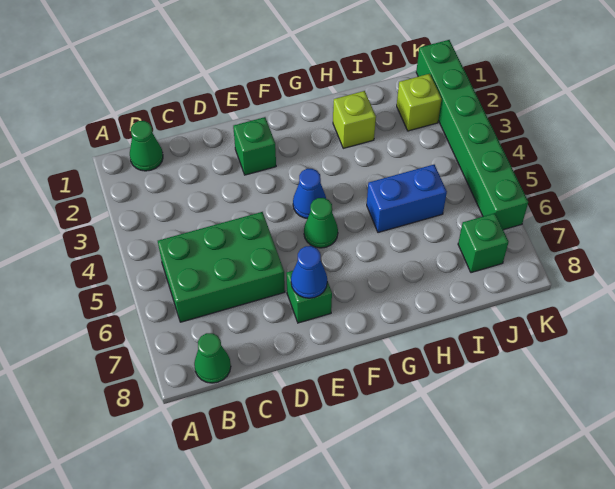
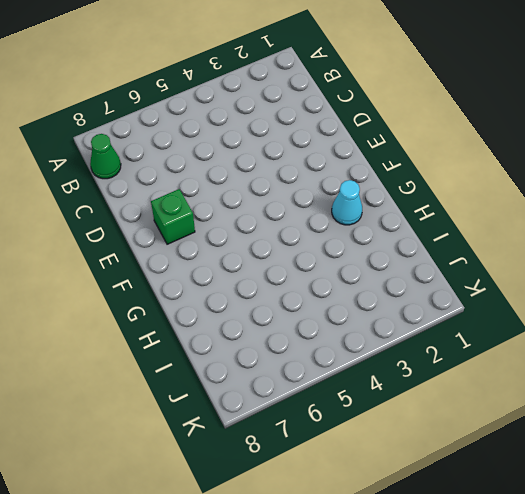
cyan cone G2 level 1 -> none
none -> green cone B1 level 1
none -> green brick B5:D6 level 1
none -> green brick E2 level 1

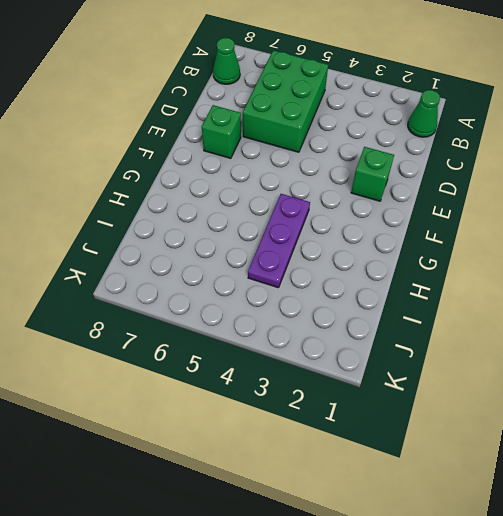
purple plate G4:I4 level 1 -> none
none -> blue cone F4 level 1
none -> green cone F5 level 1
none -> lime brick H2 level 1

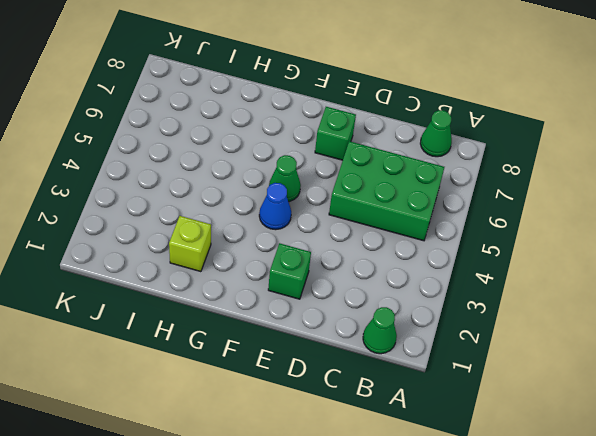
none -> blue brick H5:I5 level 1
none -> lime brick J2 level 1
none -> green brick J7 level 1

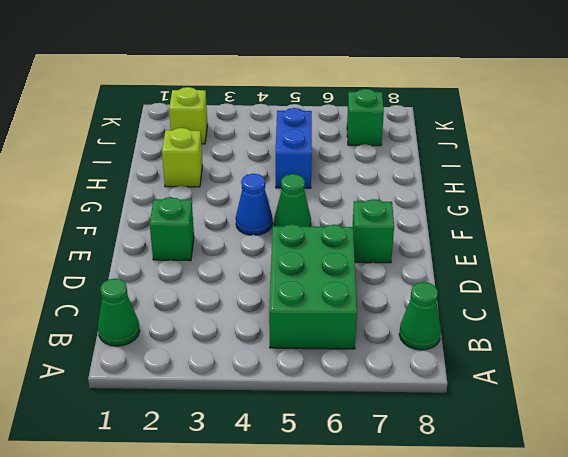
none -> green brick K1:K6 level 1
none -> blue cone E7 level 2

